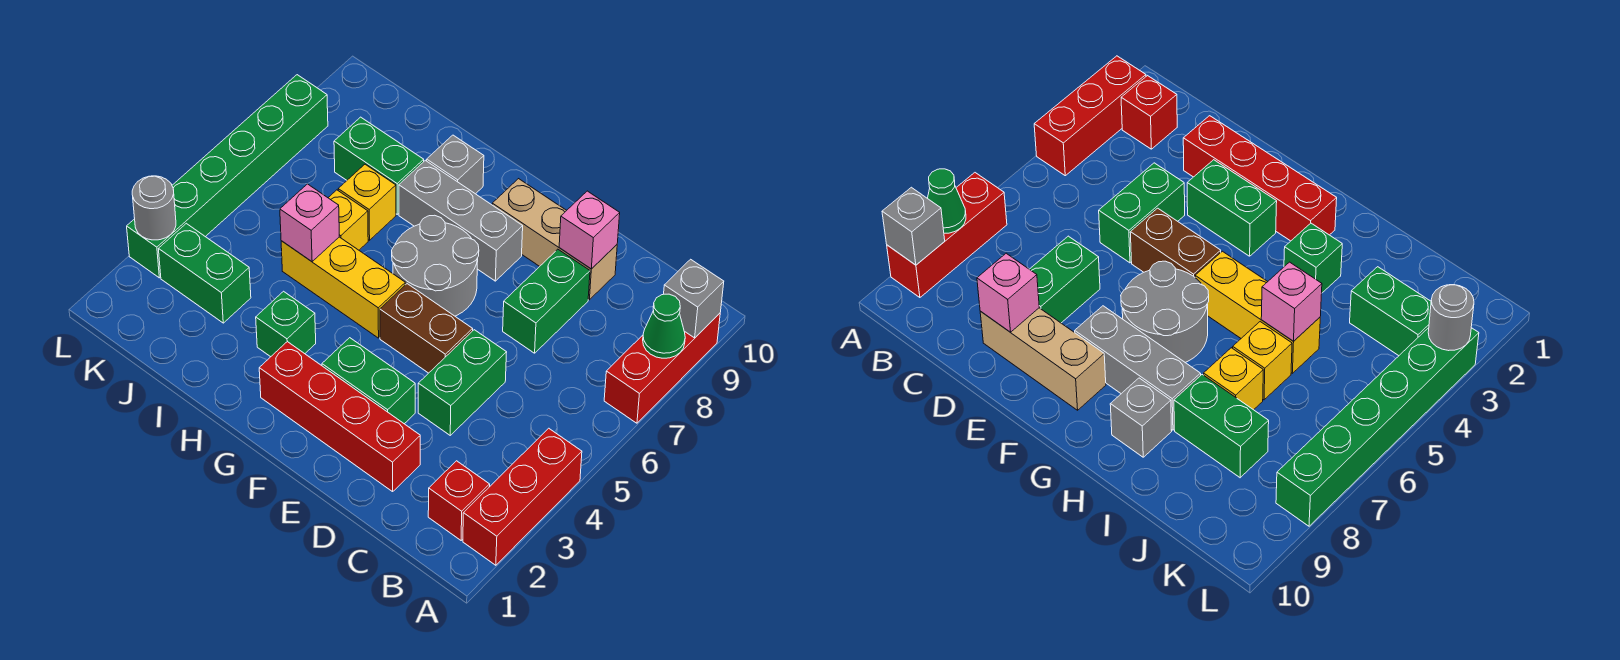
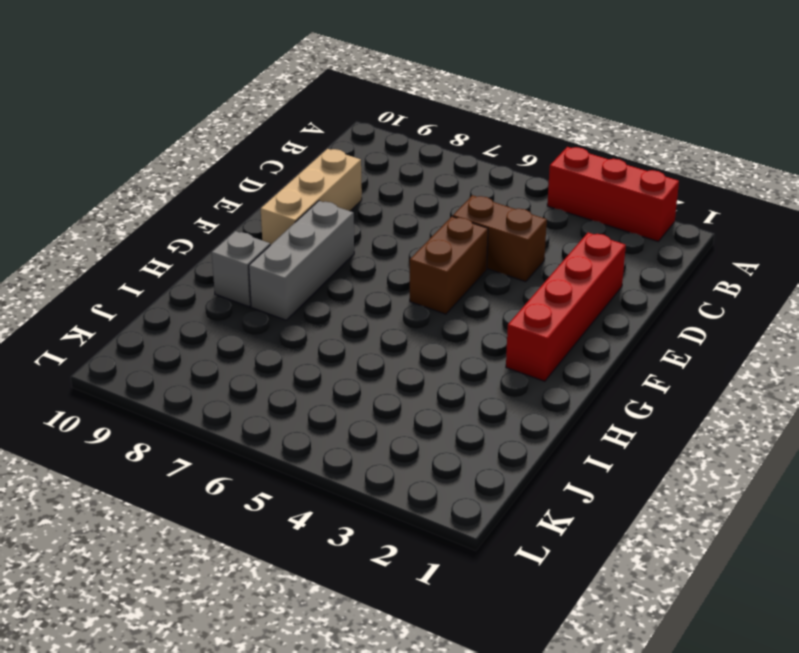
brown brick D4:D5 level 1 -> green brick D4:D5 level 1
none -> red brick A7:A9 level 1
none -> red brick B2 level 1
none -> green brick D7:D8 level 1

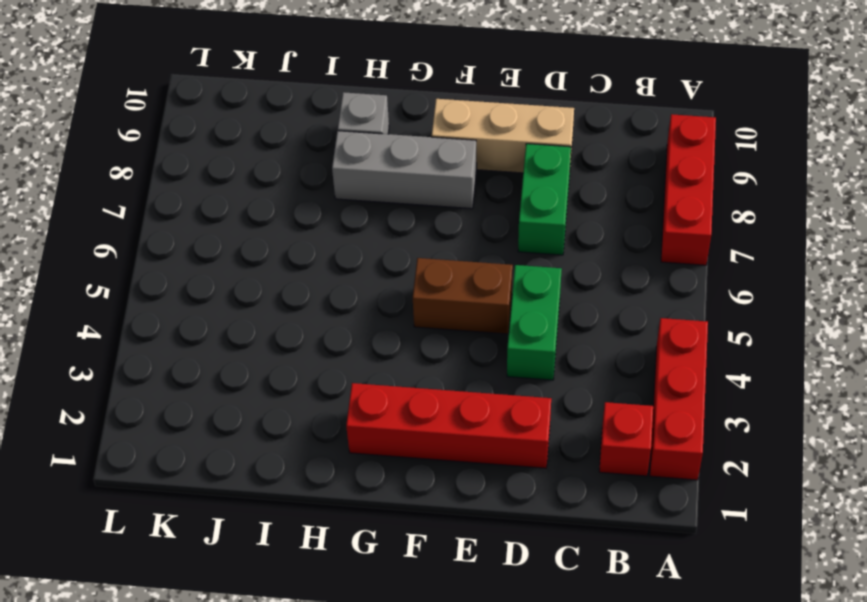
none -> green brick E3:F3 level 1
none -> grey round brick F6:G7 level 1
none -> yellow brick G5:I5 level 1

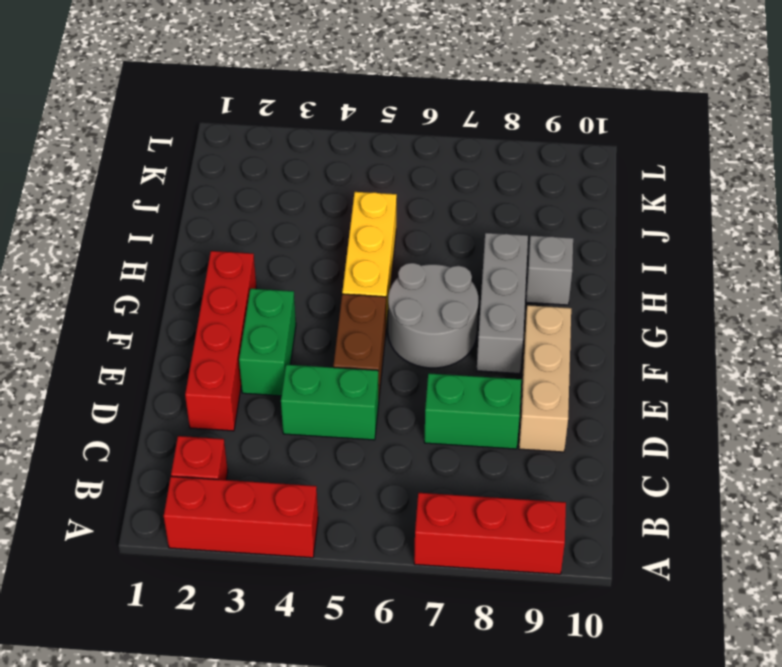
none -> green brick H3 level 1
none -> yellow brick I6 level 1
none -> yellow brick I7 level 1

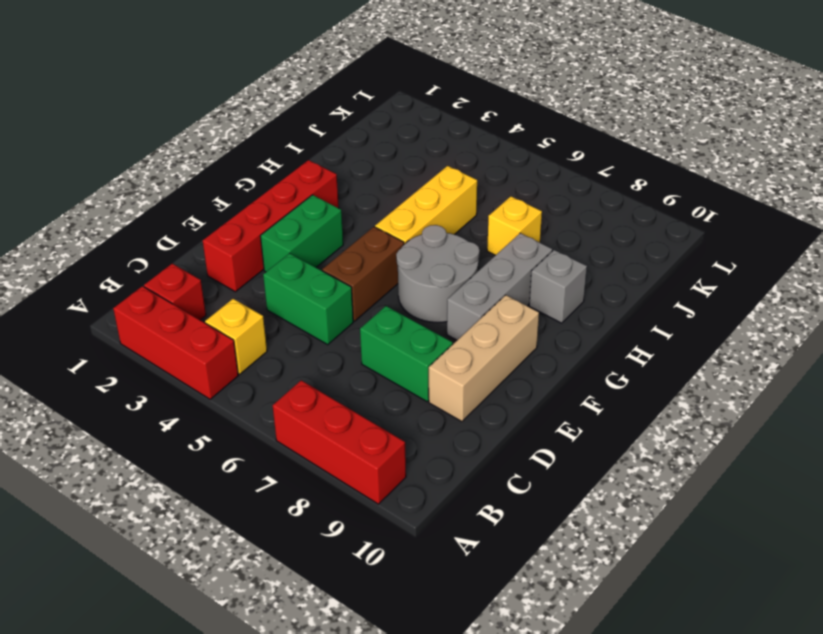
yellow brick B4 level 1 -> yellow brick I6 level 1
none -> green brick H3 level 1
none -> green brick I8:J8 level 1
none -> green brick J3:K3 level 1

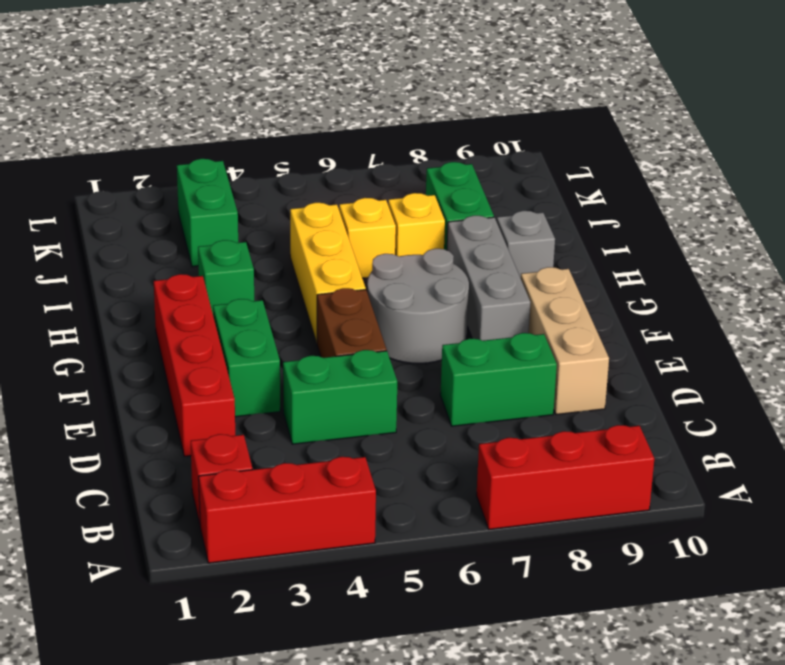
none -> green brick L3:L8 level 1
none -> green cone A8 level 2
none -> grey brick A9 level 2

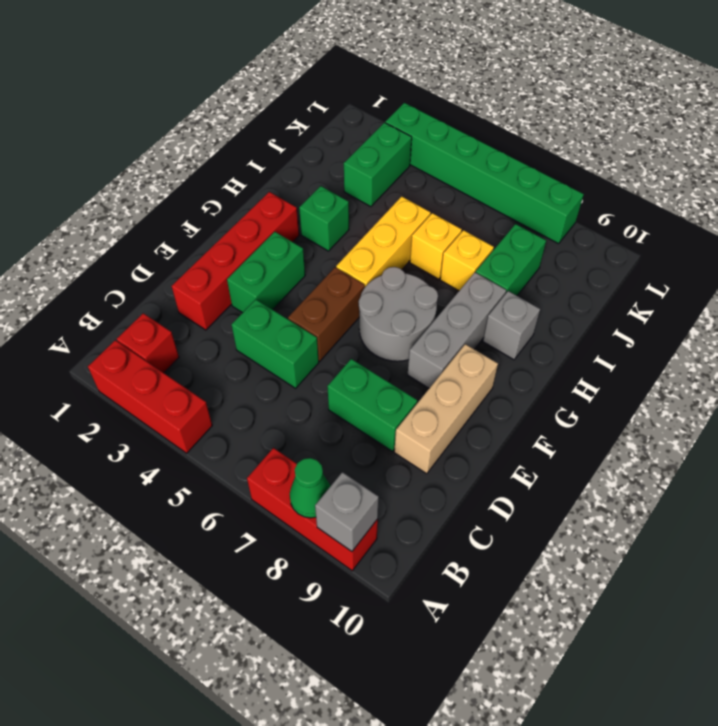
none -> pink brick D9 level 2
none -> pink brick I5 level 2
none -> grey round brick L3 level 2

